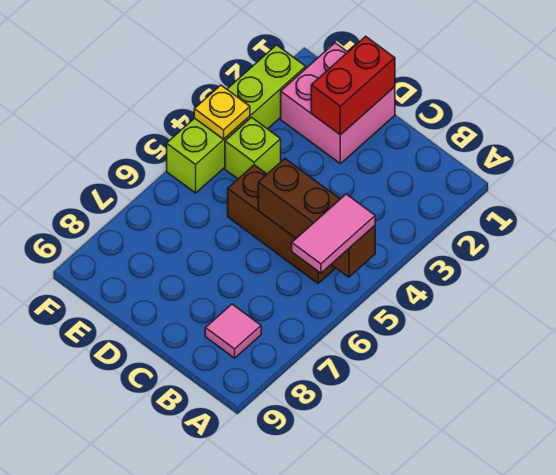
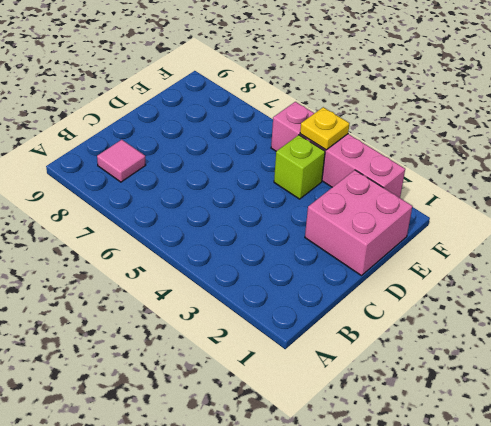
pink brick F2:F5 level 1 -> lime brick F2:F5 level 1
none -> brown brick B5:D5 level 1
none -> brown brick A5:C5 level 2

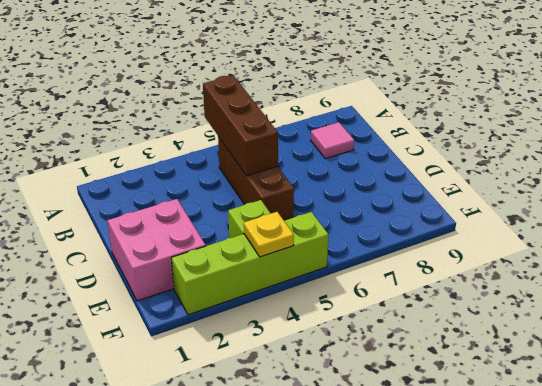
none -> red brick D1:D2 level 2
none -> pink tile A5:A6 level 3

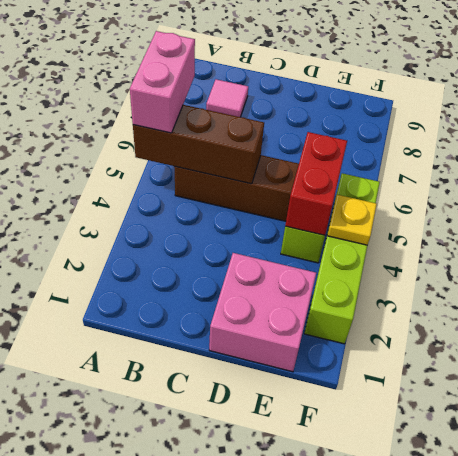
pink brick A5:A6 level 3 -> pink tile A5:A6 level 3
red brick E4:E5 level 2 -> red brick D1:D2 level 2

